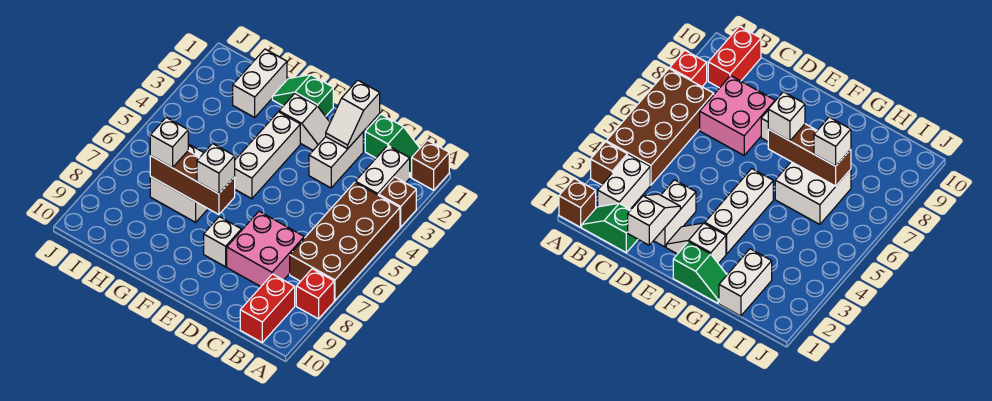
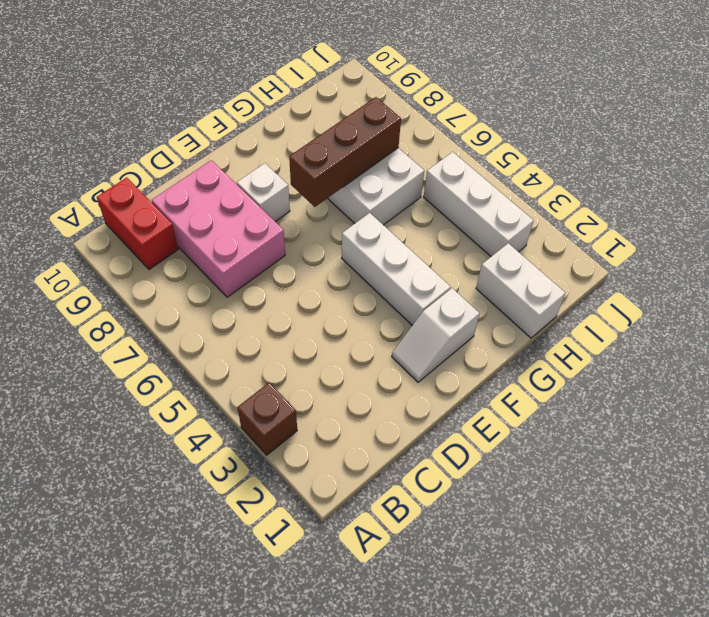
pink brick C7:D9 level 1 -> pink brick C7:D8 level 1
white brick I3:I5 level 1 -> none
none -> brown brick A1 level 1
none -> brown brick A4:B7 level 1
none -> red brick A8 level 1

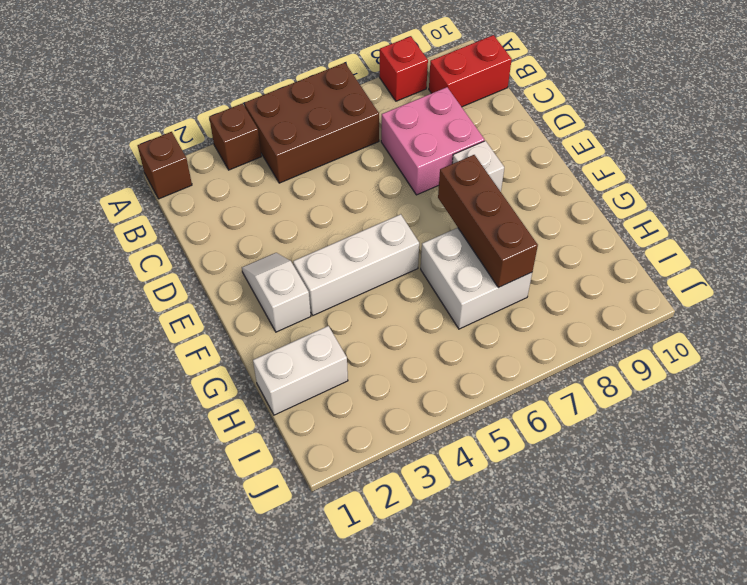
brown brick A4:B6 level 1 -> brown brick A4:B7 level 1
none -> green slope B1:C1 level 1 top C
none -> white brick B2:B3 level 1
none -> white brick D2:D3 level 1

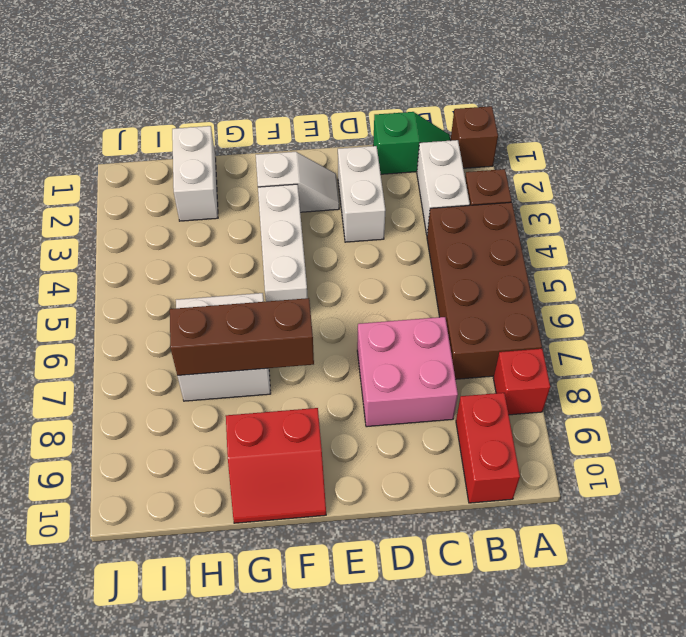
red slope F9:G10 level 1 top 9 -> none
none -> white brick E8 level 1
none -> green slope F1:G1 level 1 top F
none -> white slope D1:D2 level 2 top 1

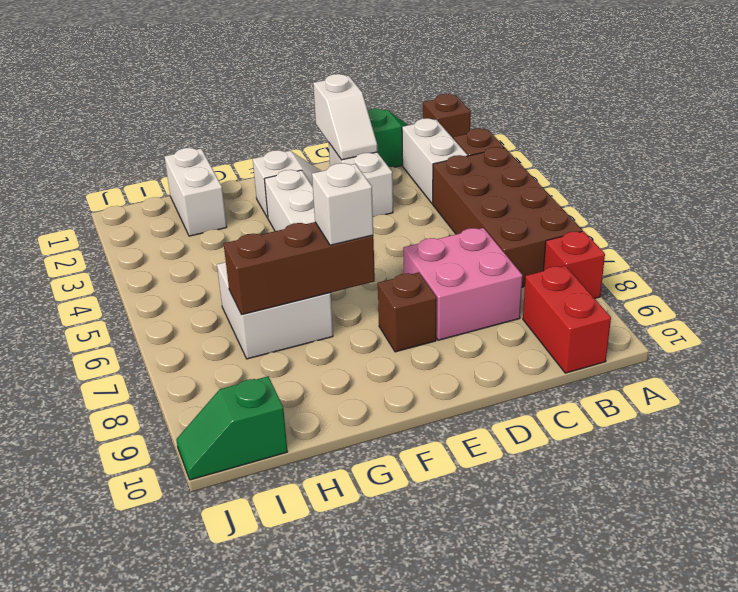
brown brick E8 level 1 -> white brick E8 level 1
green slope I10:J10 level 1 top I -> green slope F1:G1 level 1 top F
none -> white brick H7 level 3

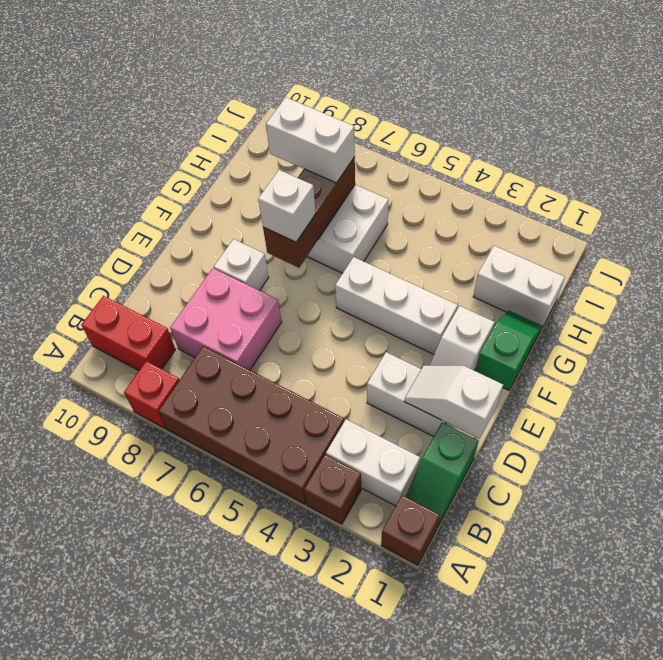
white brick H7:H8 level 3 -> white brick H7 level 3

